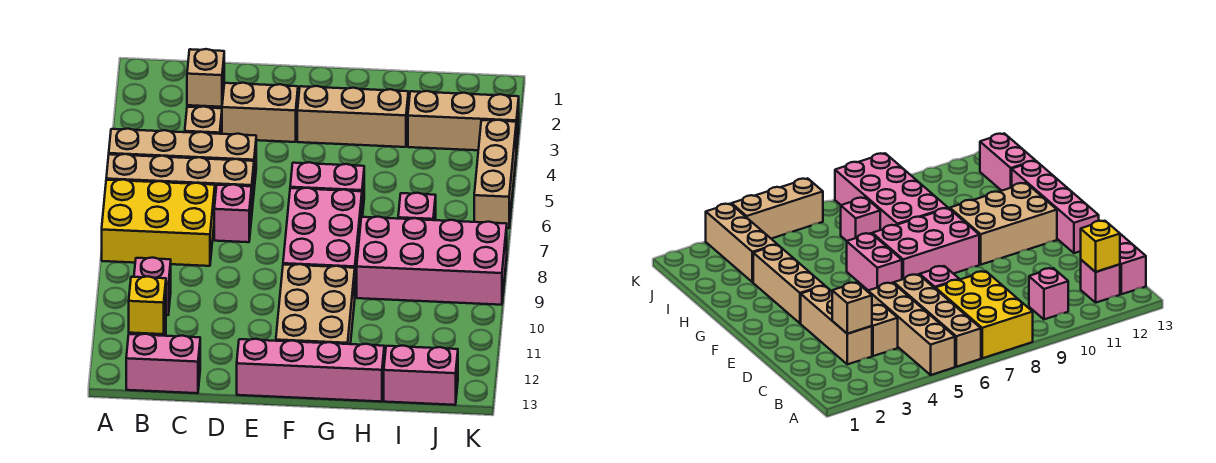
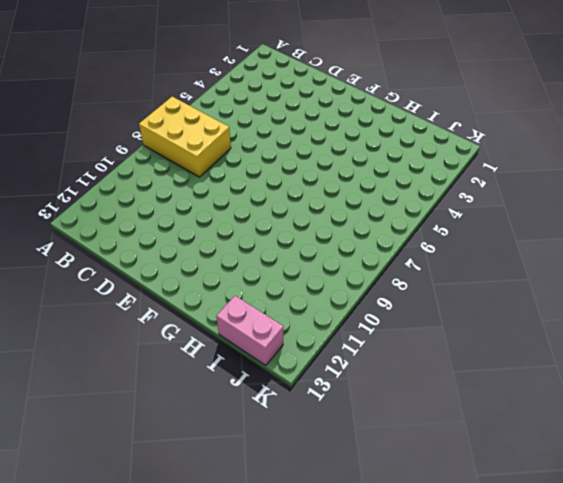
none -> tan brick A5:D5 level 1
none -> tan brick A6:D6 level 1
none -> pink brick B10 level 1

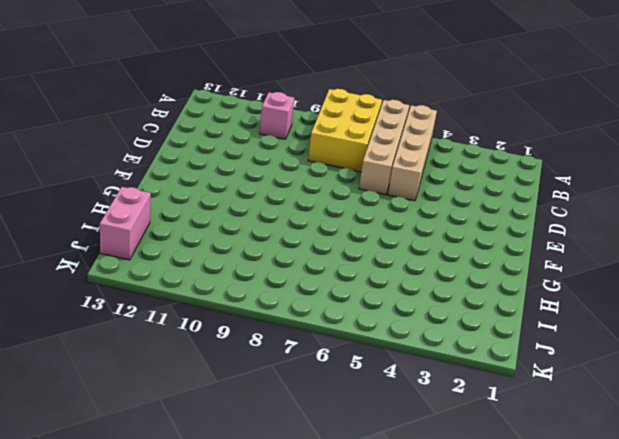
none -> pink brick B12 level 1
none -> pink brick B13:C13 level 1
none -> tan brick C3:E3 level 1

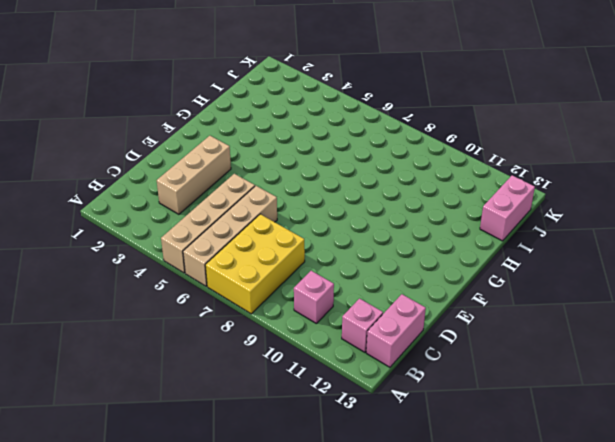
none -> tan brick C4 level 1
none -> pink brick D7 level 1
none -> pink brick E13:H13 level 1

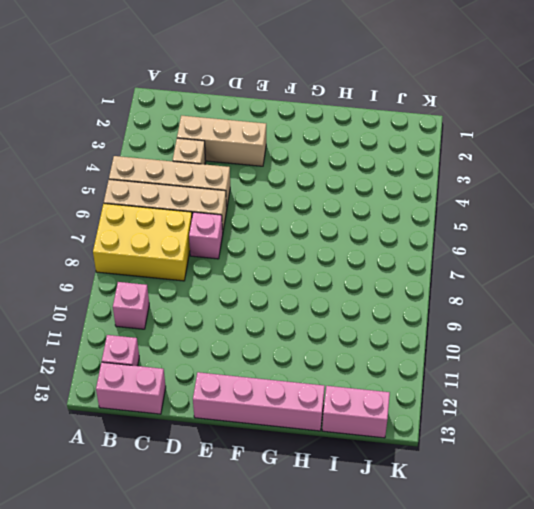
none -> tan brick F3:H3 level 1
none -> pink brick F6:G6 level 1
none -> pink brick F7:G9 level 1

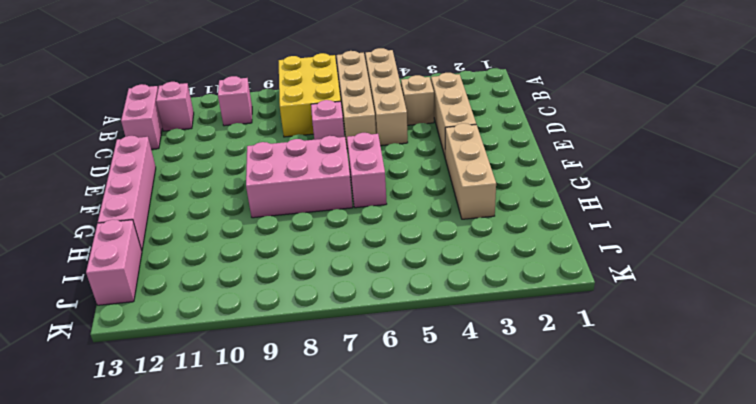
none -> tan brick F10:G12 level 1
none -> pink brick H8:K9 level 1
none -> tan brick I3:K3 level 1

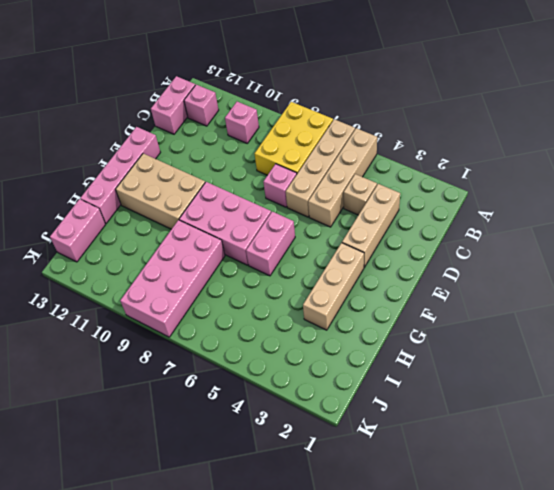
none -> tan brick I3:K3 level 1
none -> pink brick I7 level 1
none -> tan brick K4:K6 level 1

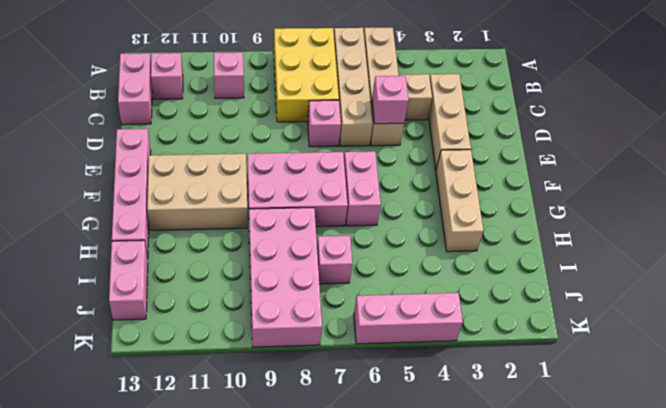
pink brick D5 level 2 -> none
pink brick K4:K6 level 1 -> tan brick K4:K6 level 1
none -> tan brick I3:K3 level 1
none -> yellow brick B12 level 2
none -> tan brick C3 level 2

